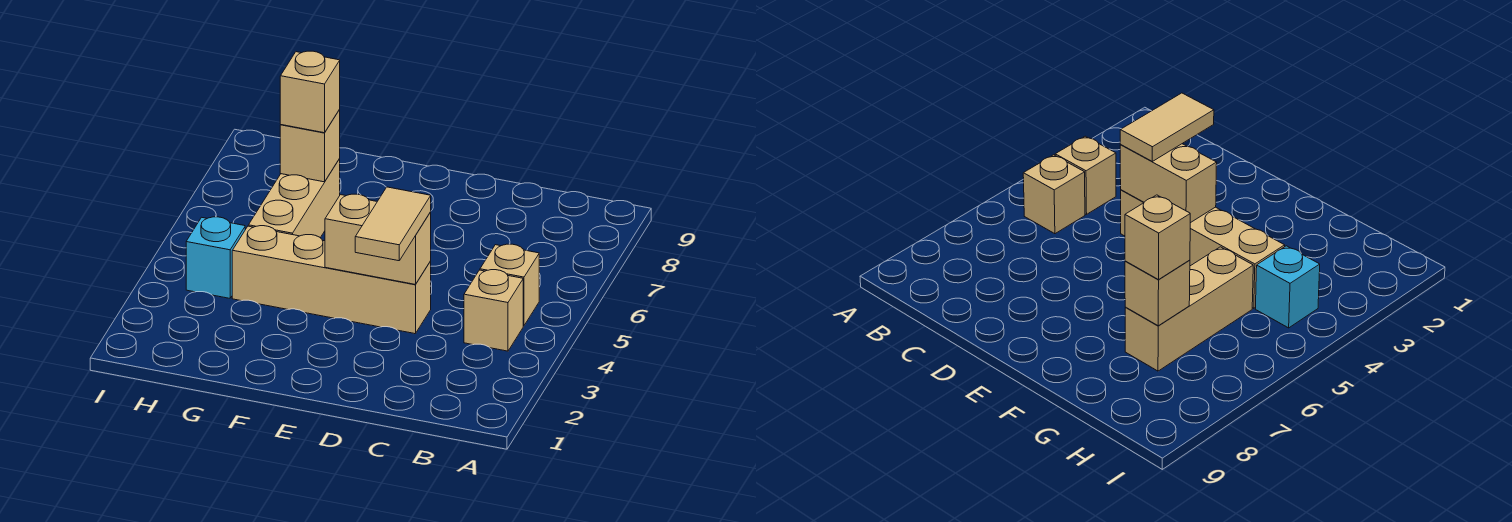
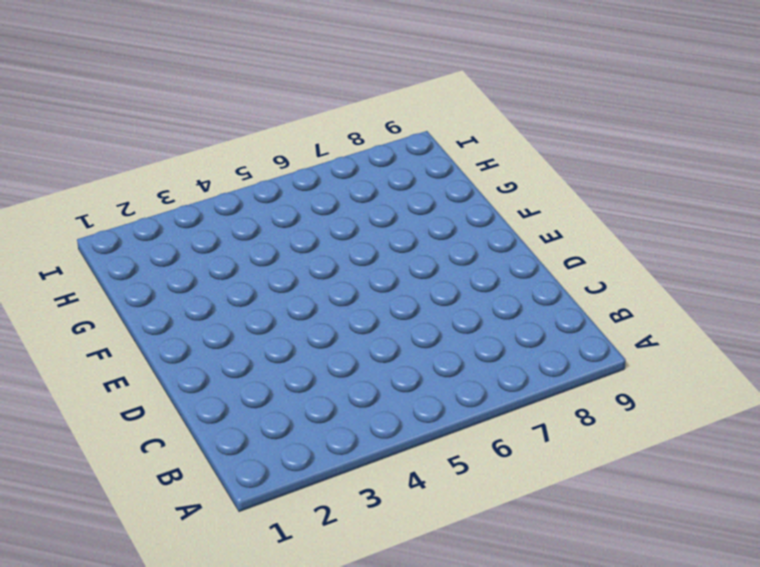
none -> tan brick B4 level 1
none -> tan brick B5 level 1

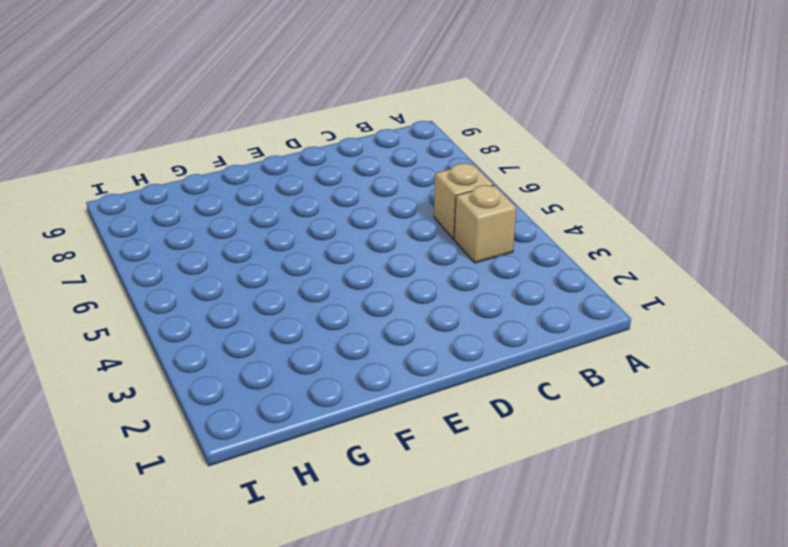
none -> tan brick D4:G4 level 1
none -> tan brick G5:G7 level 1

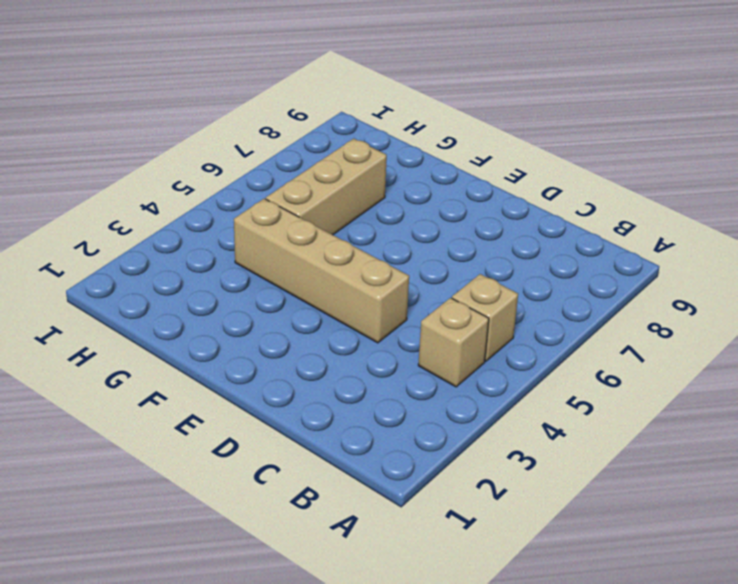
none -> cyan brick H4 level 1
none -> tan brick D4:E4 level 2

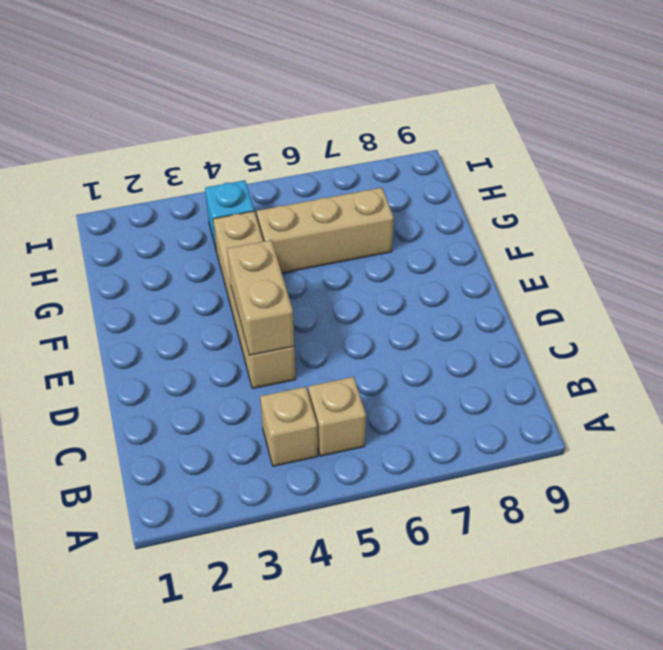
none -> tan brick G7 level 2
none -> tan tile D3:D4 level 3

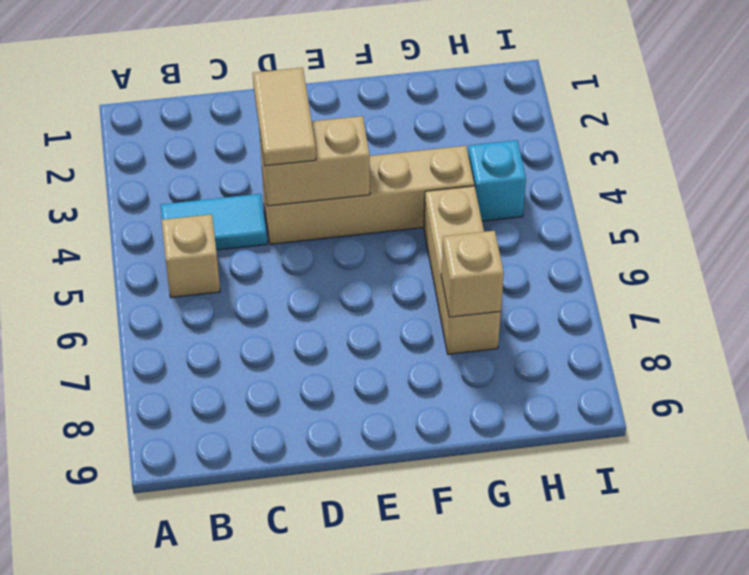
cyan tile B4:C4 level 1 -> tan brick B4 level 1
none -> tan brick G7 level 3

